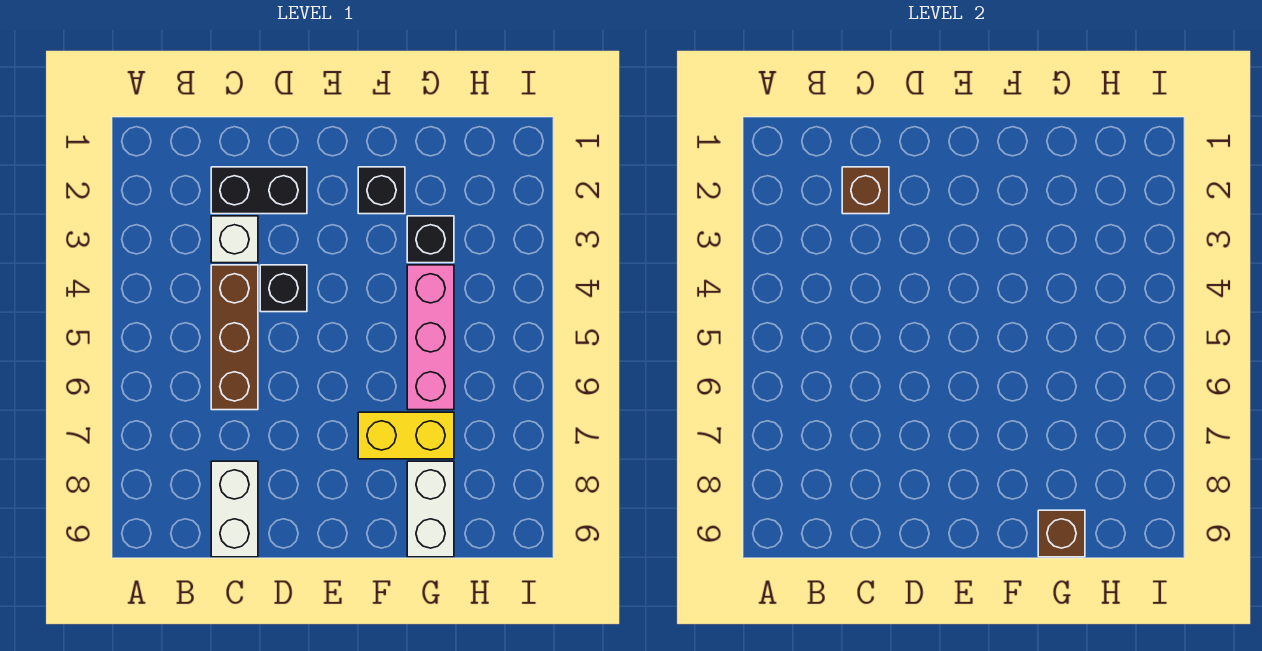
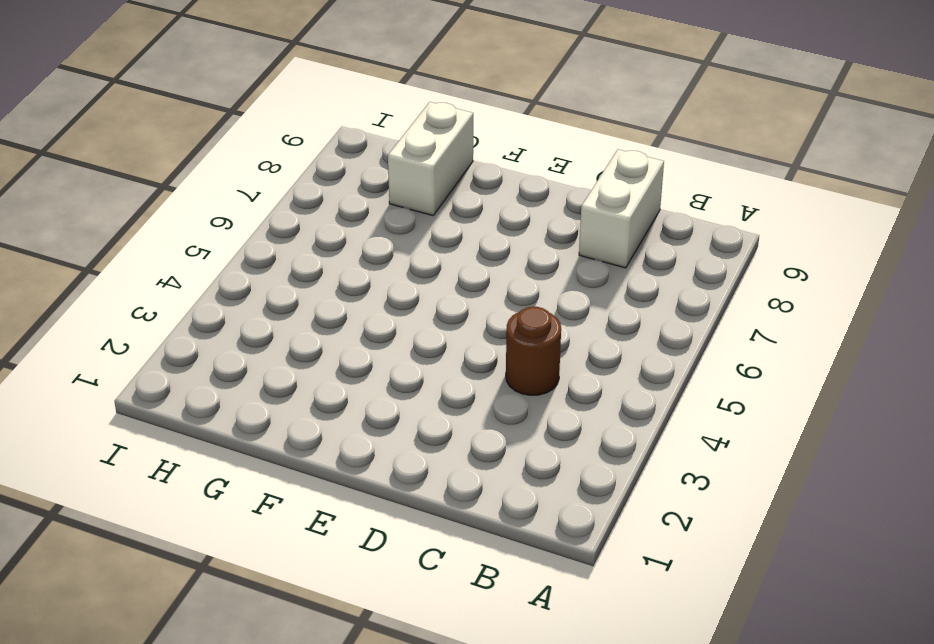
brown round brick C4 level 1 -> brown brick C4:C6 level 1
none -> black brick C2:D2 level 1
none -> white brick C3 level 1
none -> black brick D4 level 1

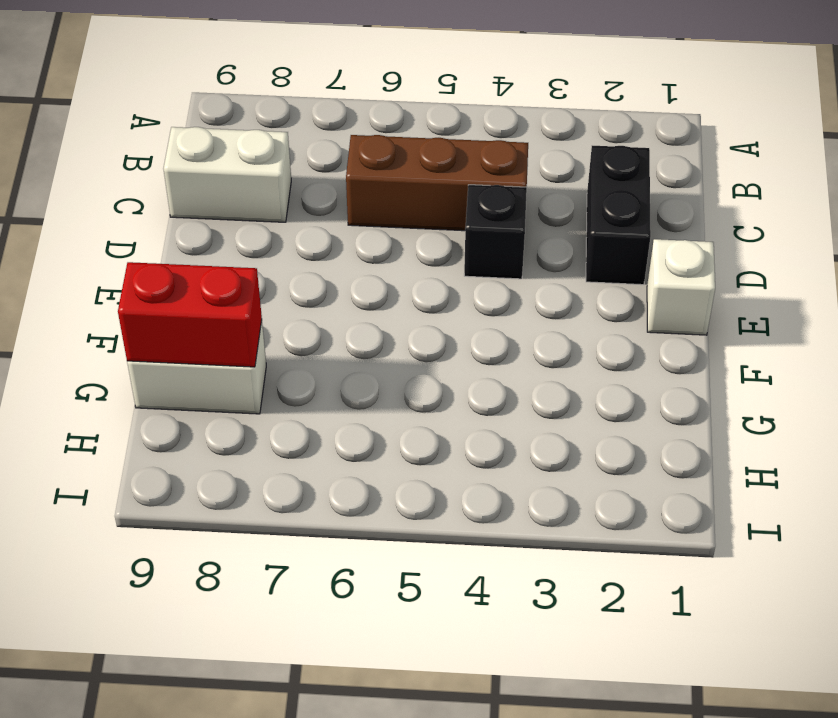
white brick E1 level 1 -> white brick C3 level 1
red brick G8:G9 level 2 -> brown brick G9 level 2
none -> black brick F2 level 1
none -> yellow brick F7:G7 level 1
none -> black brick G3 level 1

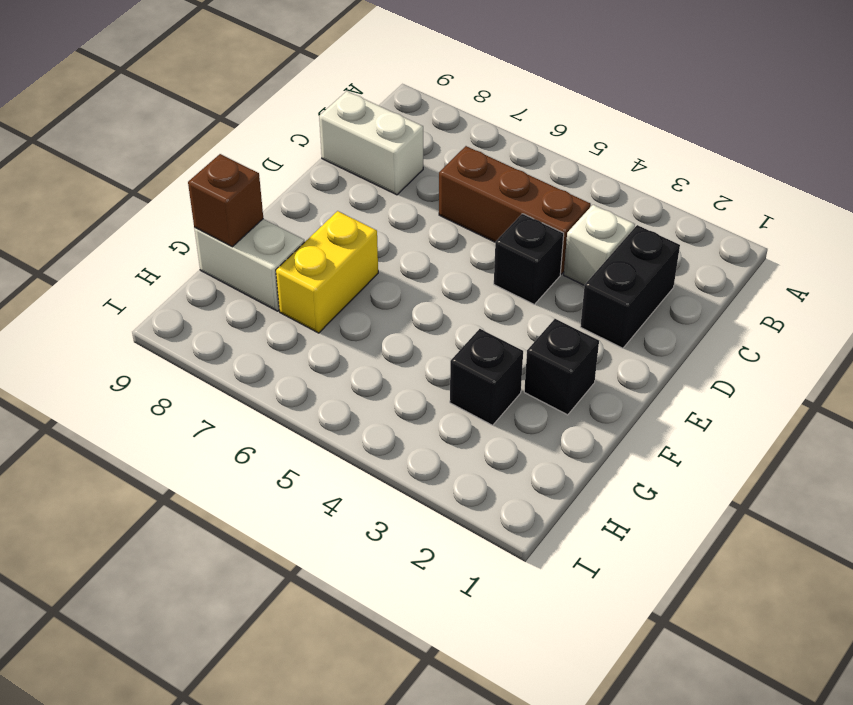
none -> pink brick G4:G6 level 1
none -> brown brick C2 level 2

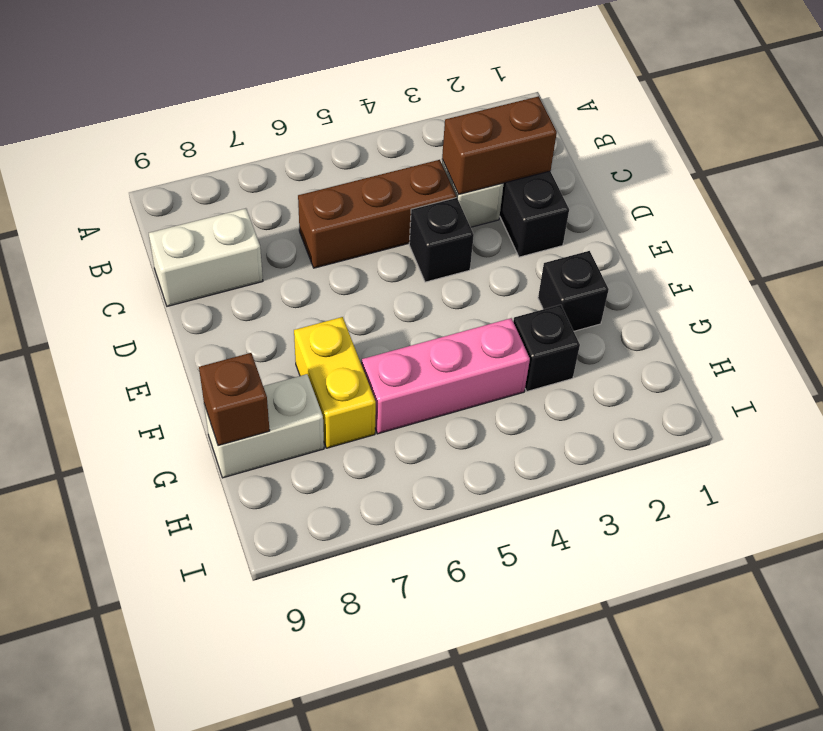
brown brick C2:C3 level 2 -> brown brick C2 level 2

